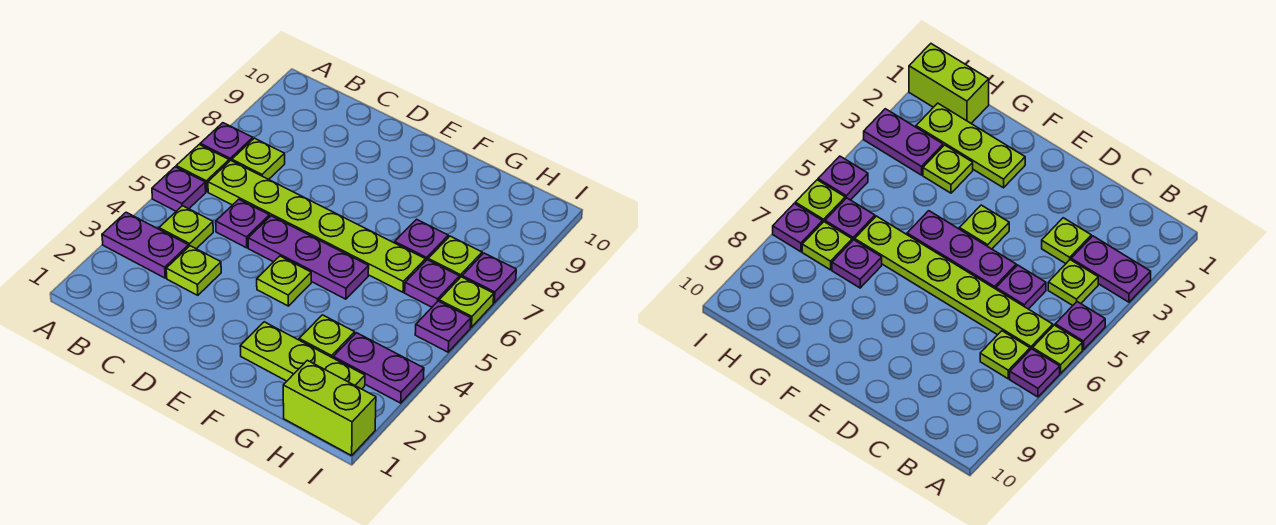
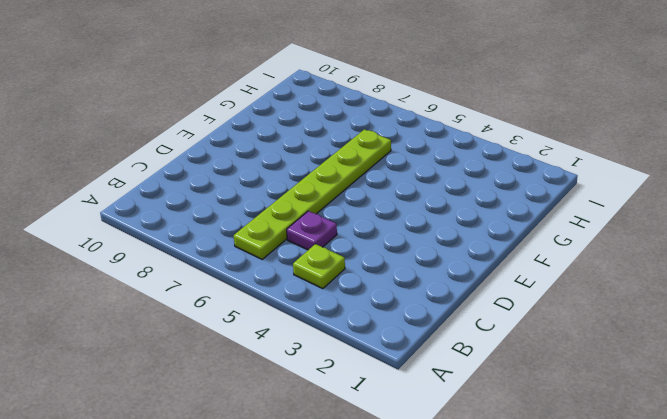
none -> purple plate A3:B3 level 1
none -> purple plate A5 level 1
none -> lime plate A6 level 1

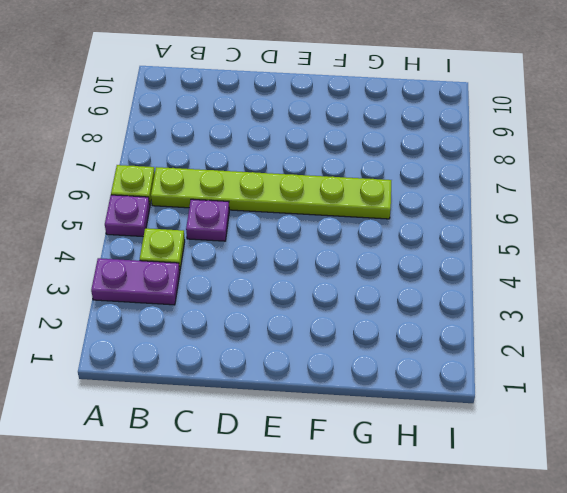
none -> purple plate A7 level 1
none -> lime plate B7 level 1
none -> lime plate C3 level 1

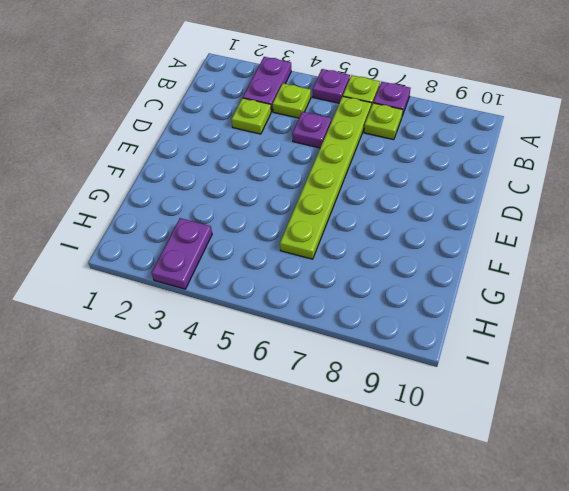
none -> purple plate D5:F5 level 1
none -> lime plate E4 level 1
none -> lime plate F2:H2 level 1

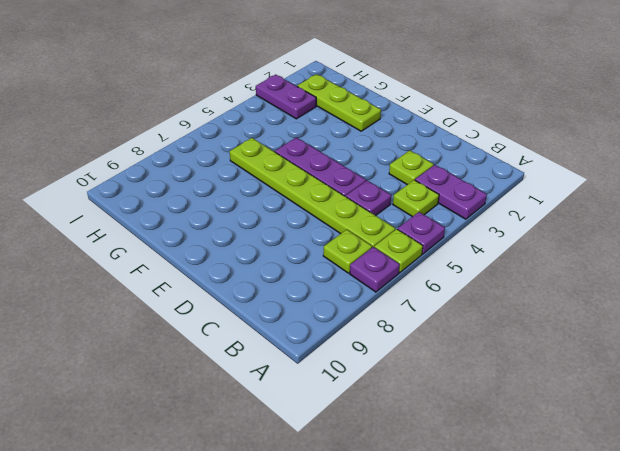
none -> lime plate E4 level 1
none -> lime plate G3 level 1
none -> purple plate G7 level 1

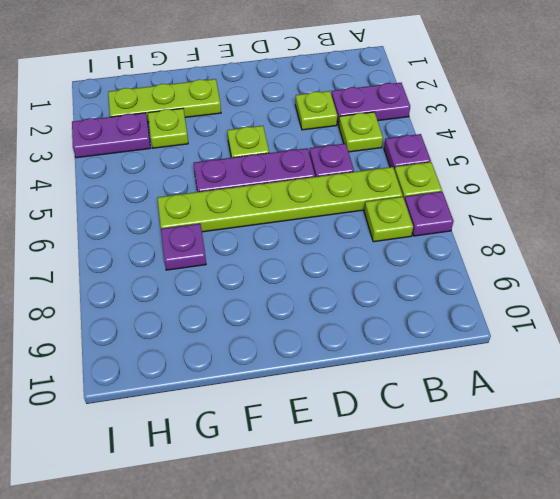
none -> lime brick H1:I1 level 1
none -> purple plate H6 level 1
none -> lime plate H7 level 1

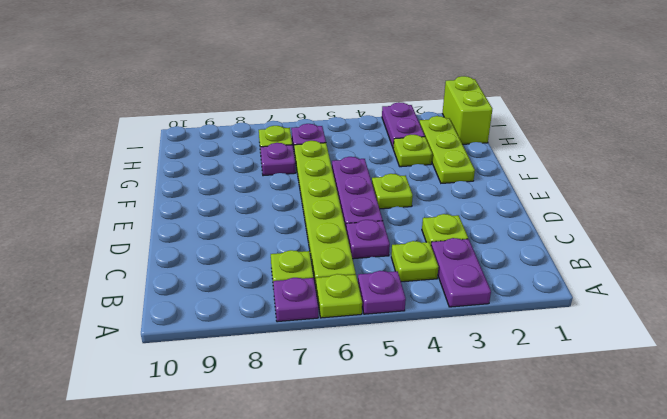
none -> purple plate I5 level 1
none -> lime plate I6 level 1
none -> purple plate I7 level 1

